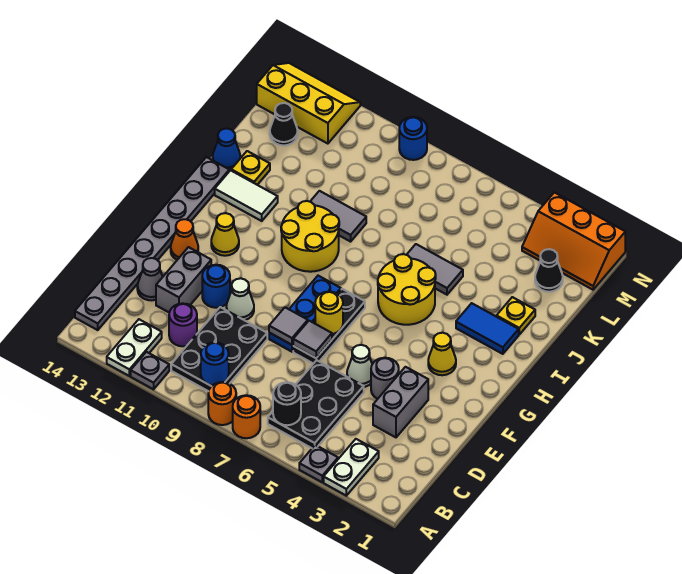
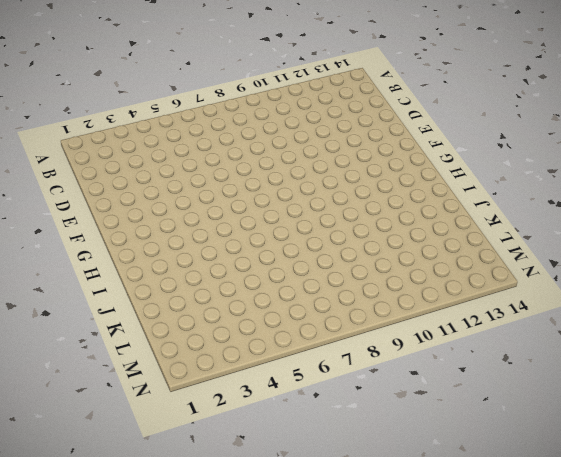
none -> white plate A3:B3 level 1
none -> grey plate A4 level 1
none -> orange round brick A7 level 1
none -> orange round brick A8 level 1

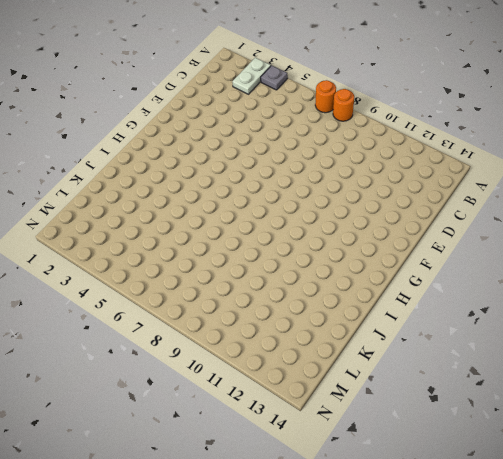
none -> grey plate A11 level 1
none -> white plate A12:B12 level 1
none -> black plate B5:D6 level 1
none -> black plate B9:D10 level 1

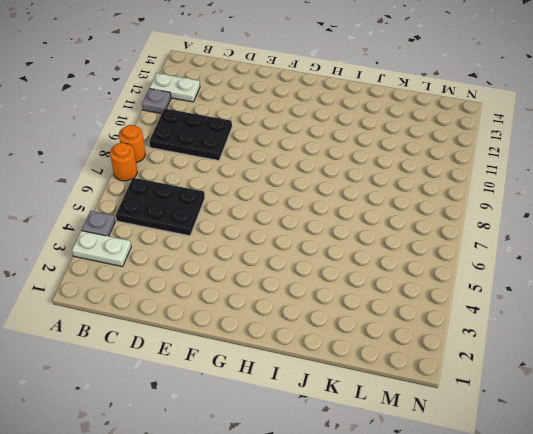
none -> grey plate B14:I14 level 1
none -> purple round brick C11 level 1
none -> grey brick D3:E3 level 1
none -> grey brick D12:E12 level 1

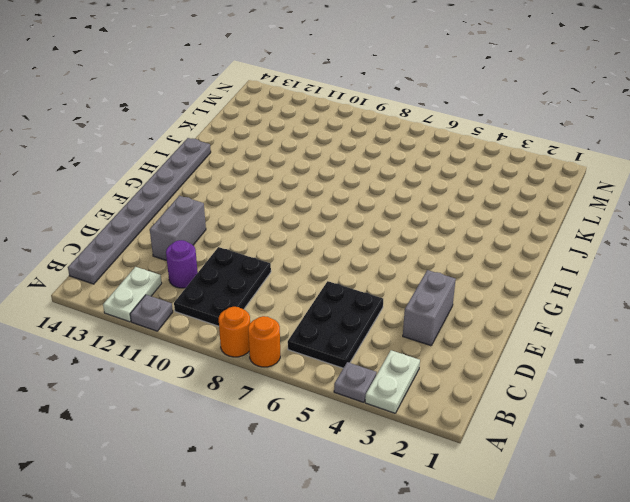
none -> grey cone D13 level 1
none -> grey round brick E4 level 1
none -> white cone E5 level 1
none -> black plate E7:G7 level 1

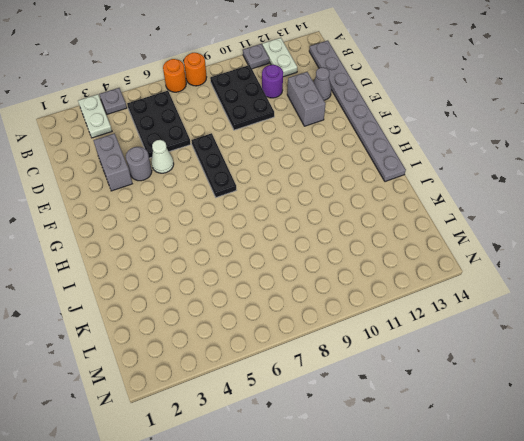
none -> blue plate E8:G8 level 1
none -> white cone E10 level 1
none -> blue round brick E11 level 1
none -> orange cone F13 level 1

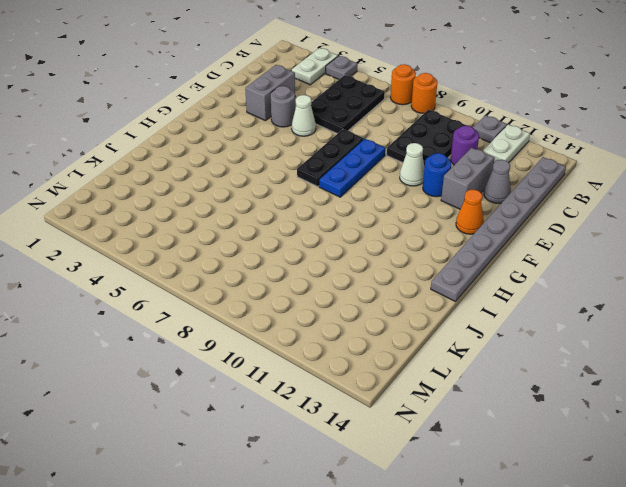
none -> yellow cone G3 level 1
none -> yellow cone G12 level 1
none -> yellow round brick H5:I6 level 1
none -> yellow round brick H9:I10 level 1

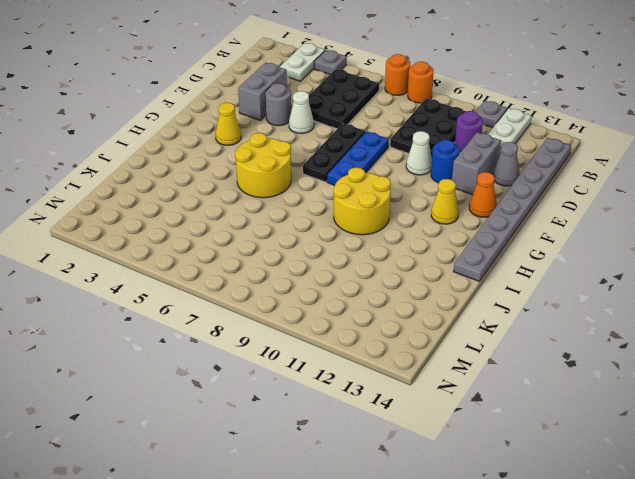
none -> blue tile I2:I3 level 1
none -> white tile I12:I13 level 1
none -> yellow plate J2 level 1
none -> grey tile J5:J6 level 1

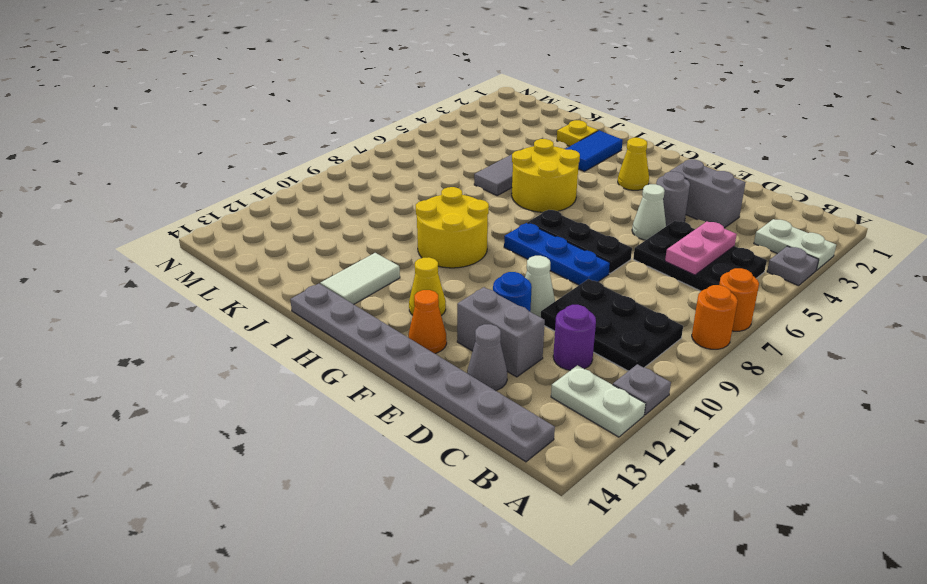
pink plate C5:C6 level 2 -> none
none -> grey tile J9:J10 level 1
none -> yellow plate J13 level 1
none -> blue cone J14 level 1
none -> black cone L2 level 1

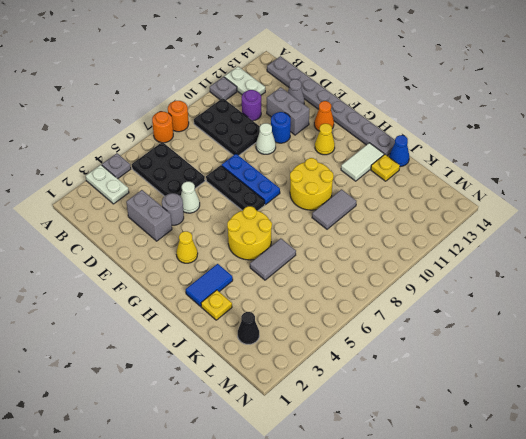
none -> black cone L13 level 1
none -> orange slope M1:N3 level 1 top N
none -> yellow slope M12:N14 level 1 top M
none -> blue round brick N9 level 1

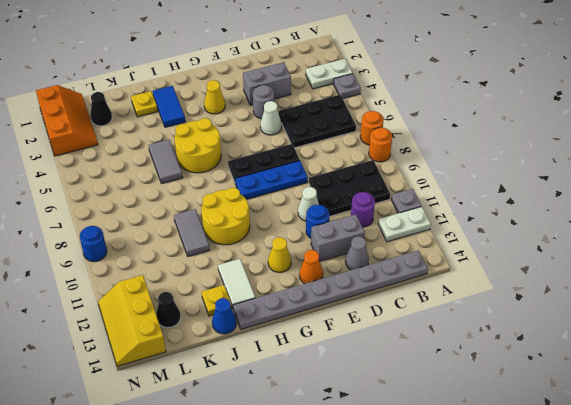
none -> black round brick B6 level 2
none -> blue round brick B9 level 2
none -> grey tile E7 level 2
none -> grey tile E8 level 2

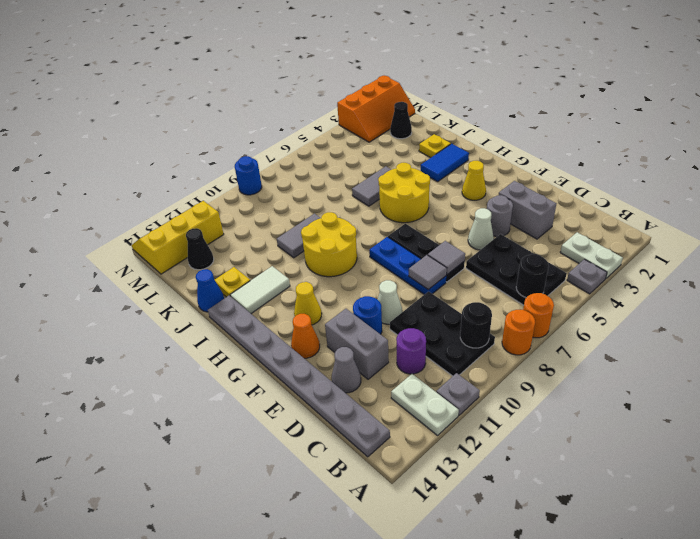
black round brick B9 level 2 -> blue round brick B9 level 2
none -> yellow round brick F7 level 2

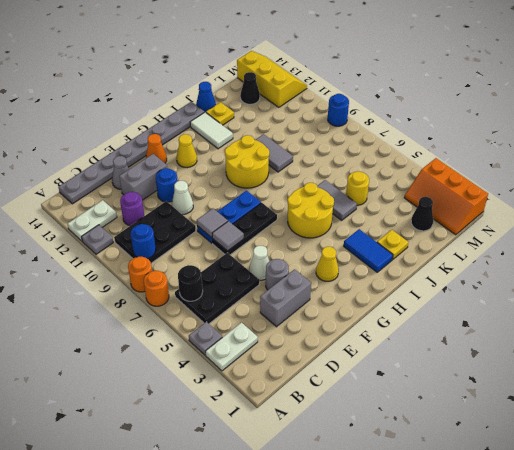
yellow round brick K5 level 1 -> yellow round brick F7 level 2

